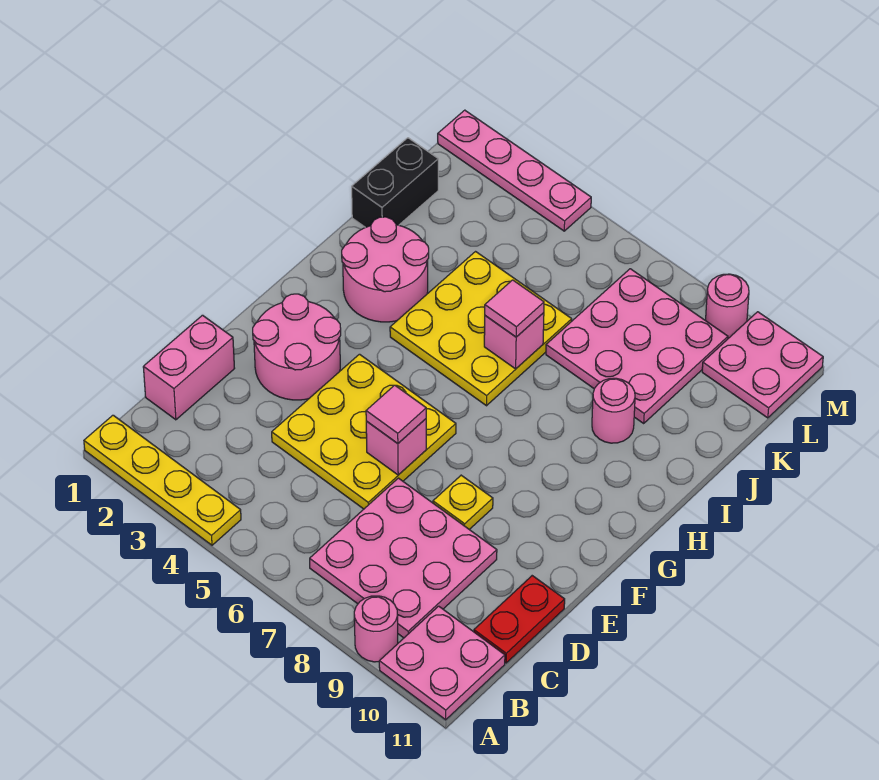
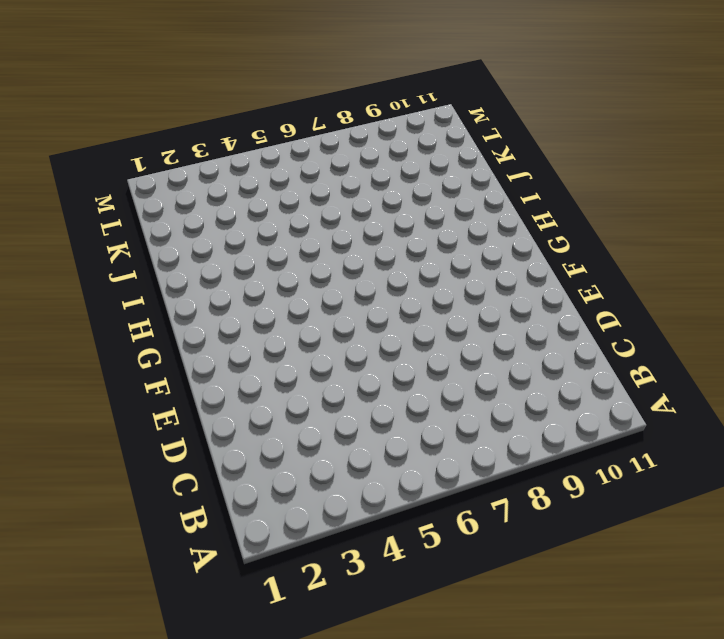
none -> yellow plate A1:A4 level 1
none -> pink round brick A9 level 1
none -> pink plate A10:B11 level 1

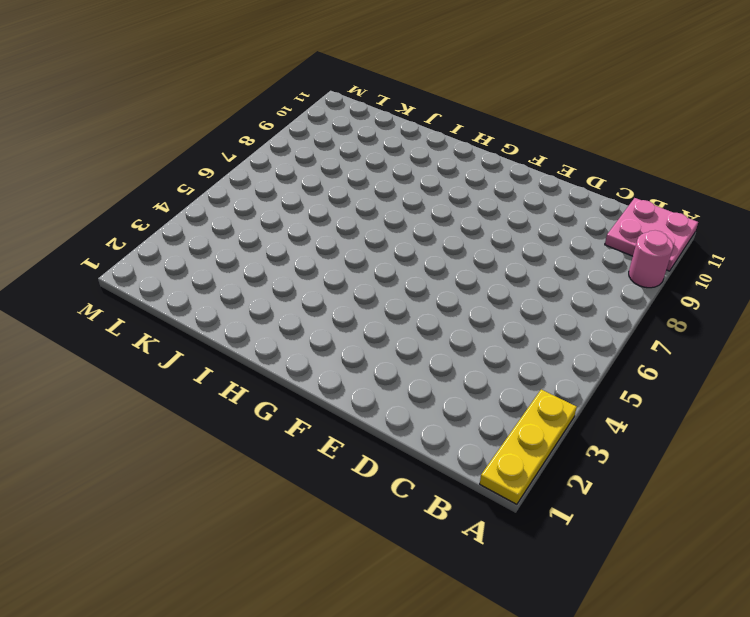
yellow plate A1:A3 level 1 -> yellow plate A1:A4 level 1
none -> pink plate B7:D9 level 1
none -> pink brick C1:D1 level 1
none -> red plate C11:D11 level 1

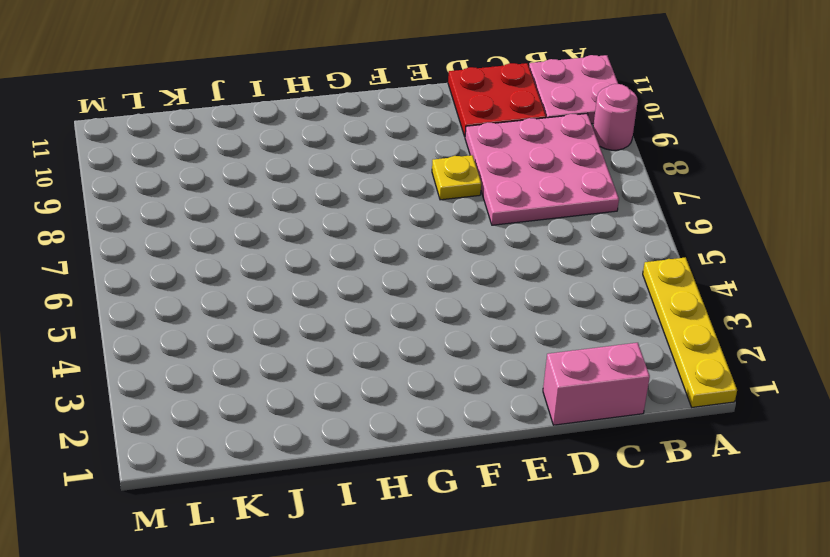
red plate C10:D11 level 1 -> red plate C11:D11 level 1
none -> yellow plate D4:F6 level 1
none -> pink round brick E2:F3 level 1
none -> pink round brick H2:I3 level 1

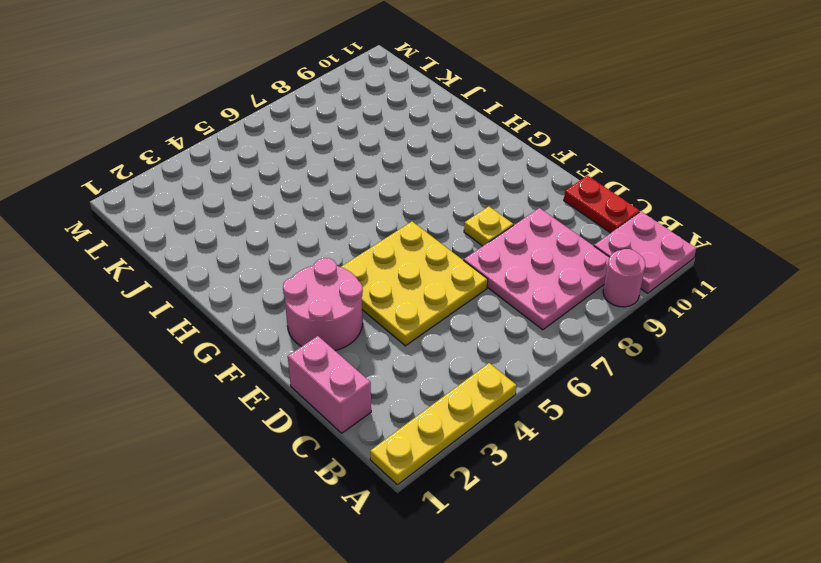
none -> pink round brick H2:I3 level 1
none -> yellow plate H4:J6 level 1
none -> pink round brick I9 level 1

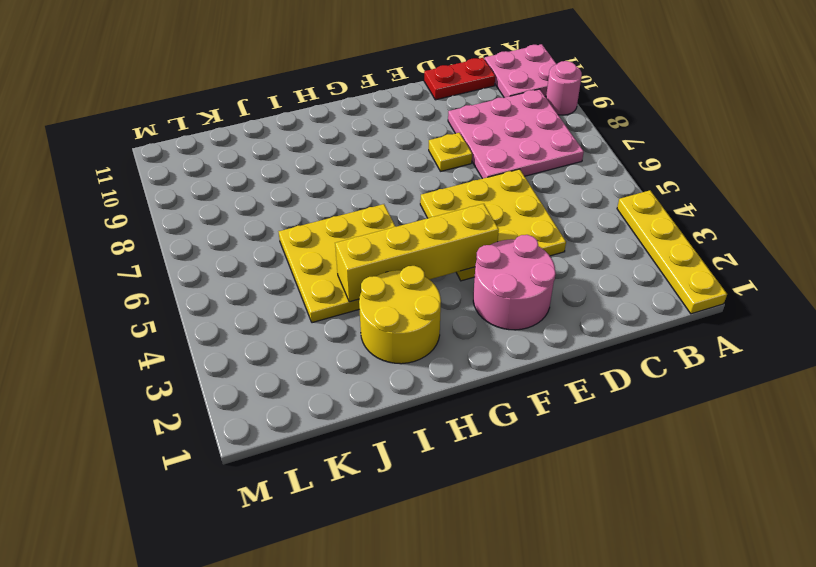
yellow brick F4:I4 level 2 -> none
yellow round brick H2:I3 level 1 -> pink round brick H2:I3 level 1
none -> pink brick C1:D1 level 1
none -> pink round brick I9 level 1
none -> black brick J1:K1 level 1

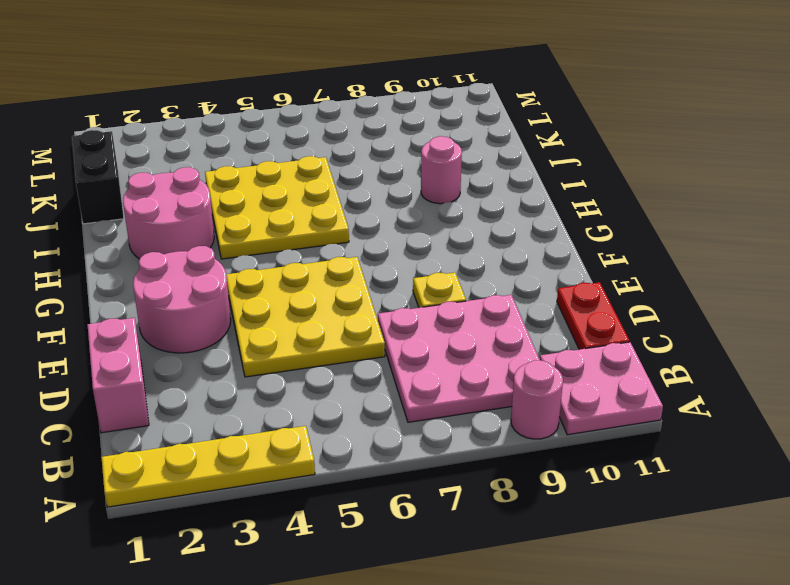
none -> pink plate J7:L9 level 1
none -> pink plate L10:M11 level 1
none -> pink plate M1:M4 level 1

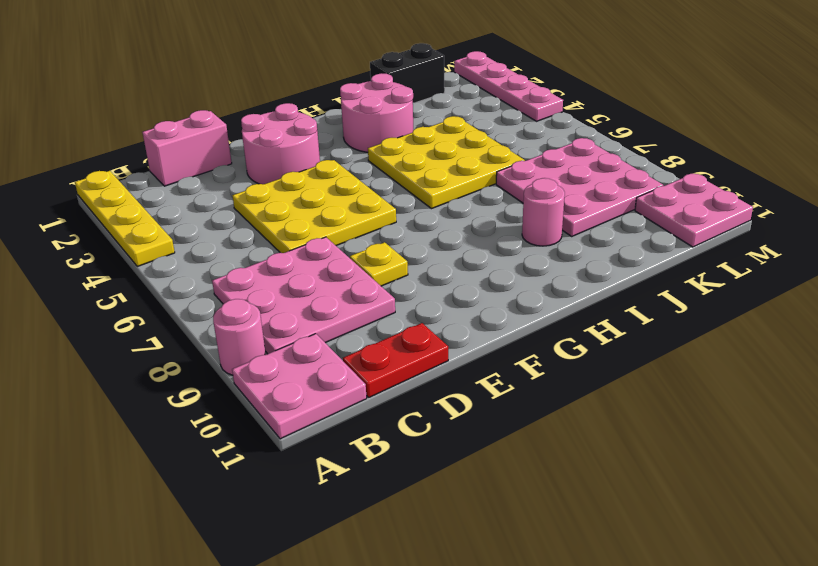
none -> pink round brick M9 level 1
none -> pink brick E6 level 2
none -> pink brick I6 level 2

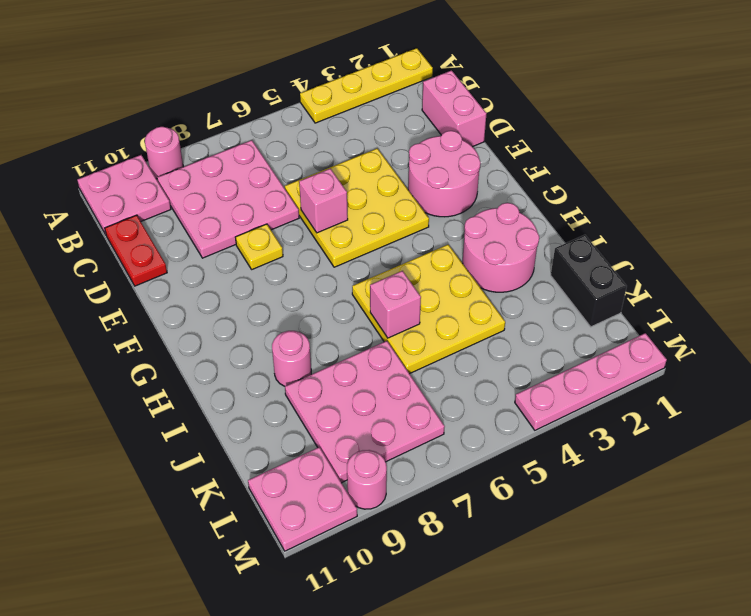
none -> pink tile E6 level 3
none -> pink tile I6 level 3

